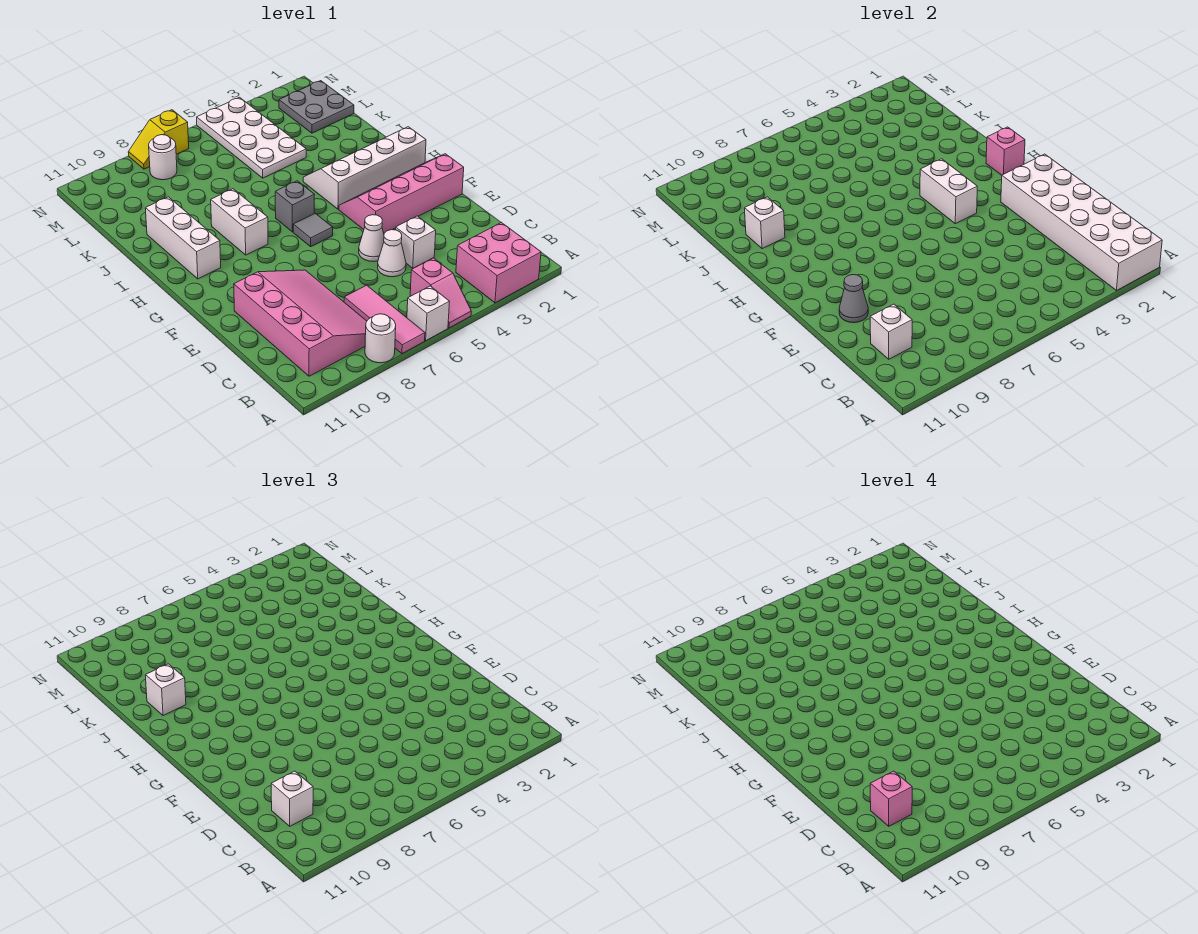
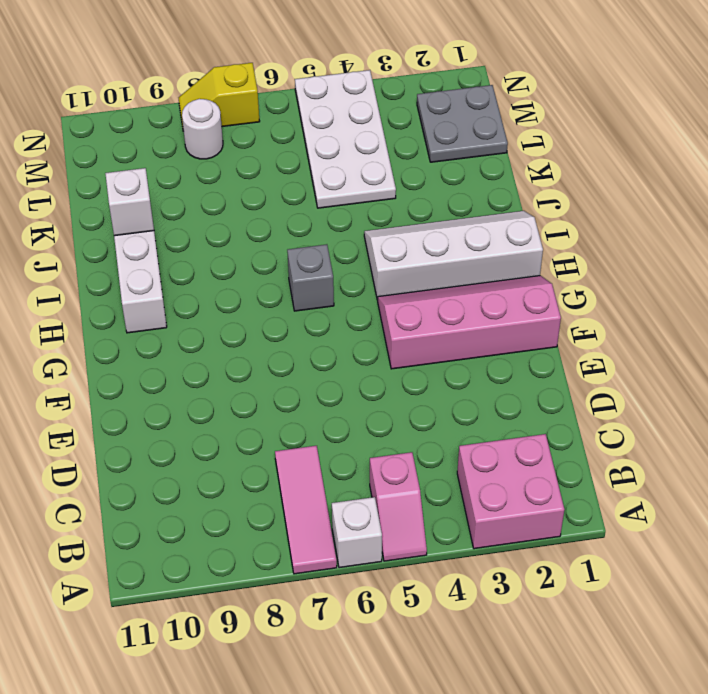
none -> white round brick A8 level 1
none -> pink slope B8:E10 level 1 top 10
none -> white brick D4 level 1

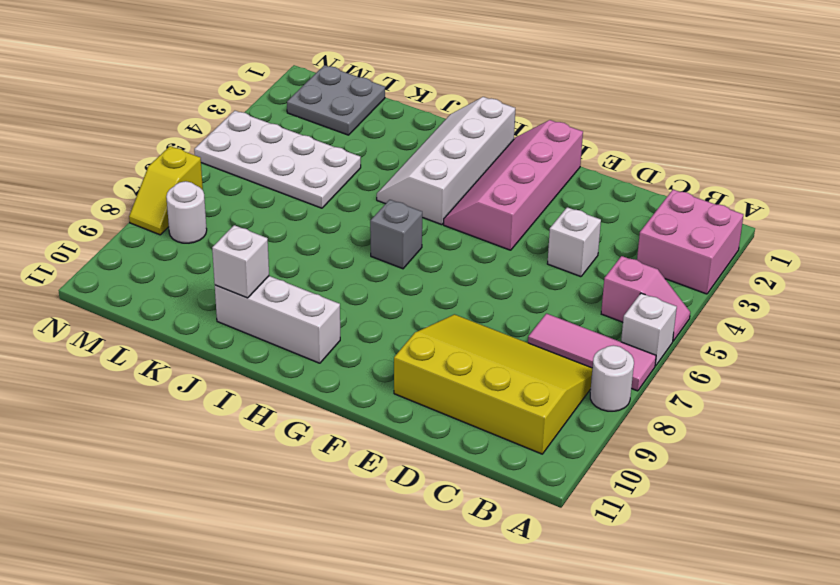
yellow slope B8:E10 level 1 top 10 -> pink slope B8:E10 level 1 top 10
none -> white cone D5 level 1
none -> white cone E5 level 1
none -> grey tile G6 level 1

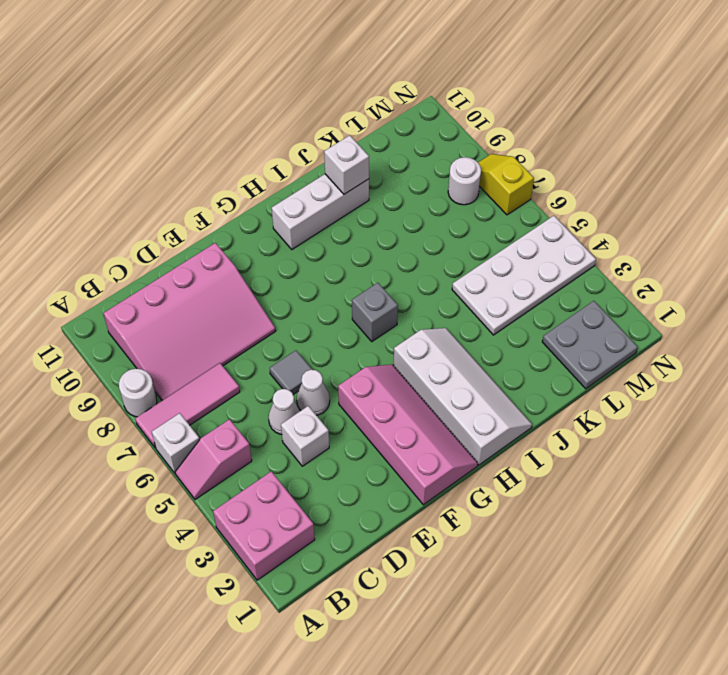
grey tile E6 level 1 -> grey tile G6 level 1
none -> white brick H8:I8 level 1
none -> white brick A1:F2 level 2
none -> white brick C10 level 2

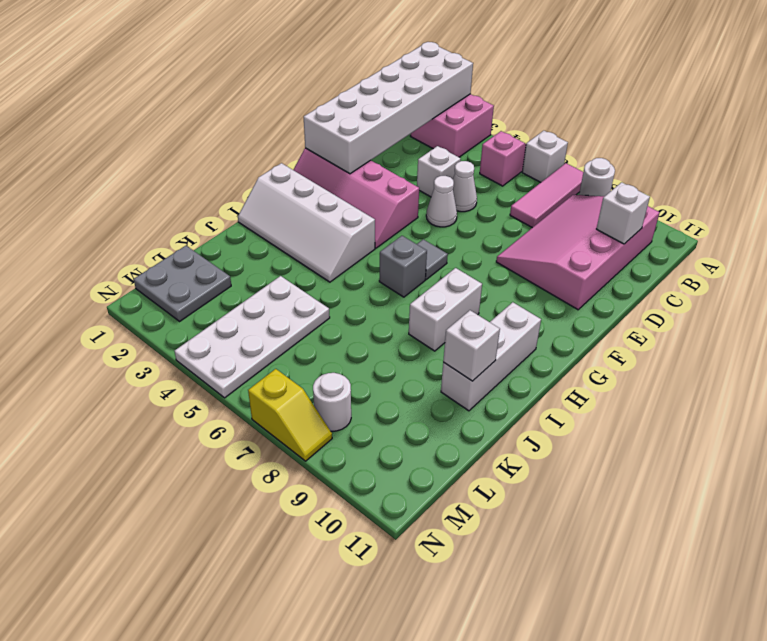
none -> grey cone E10 level 2
none -> white brick G4:H4 level 2
none -> pink brick H1 level 2

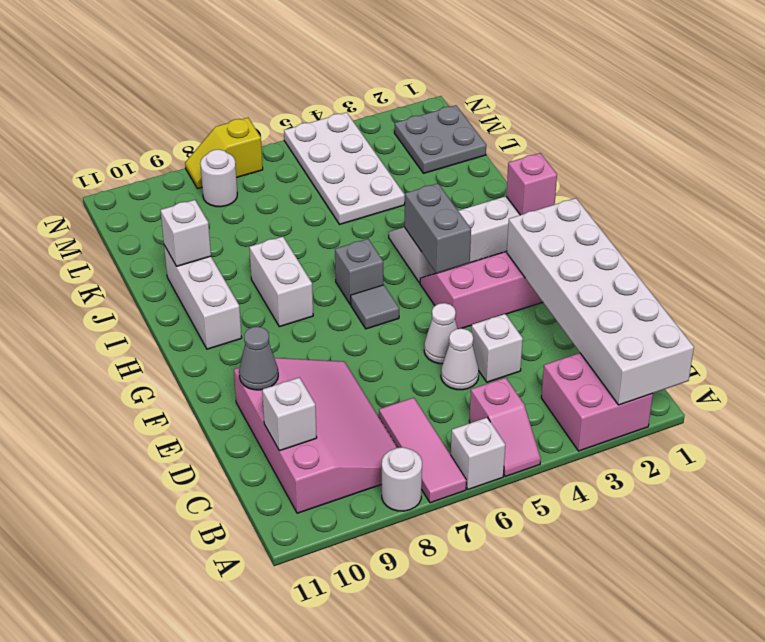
grey brick G4:H4 level 2 -> white brick G4:H4 level 2
none -> white brick C10 level 3
none -> white brick J10 level 3
none -> pink brick C10 level 4

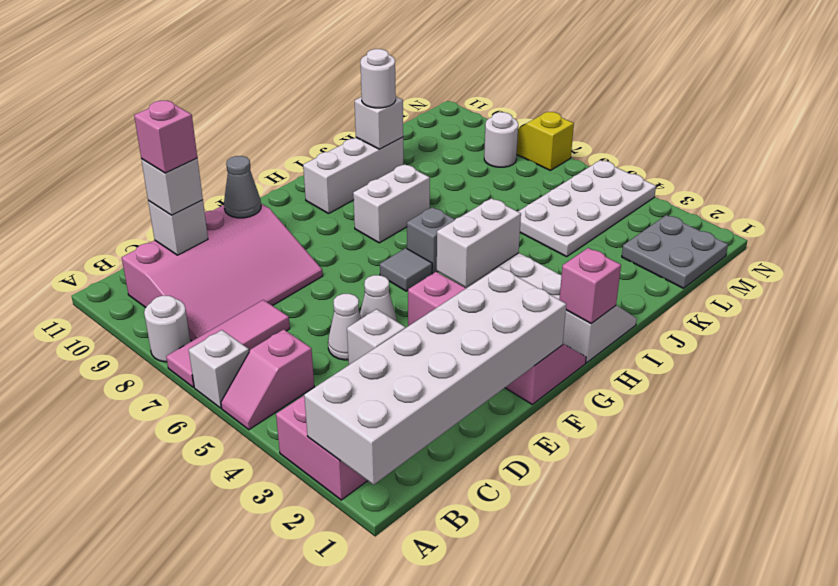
white round brick J10 level 3 -> white brick J10 level 3

